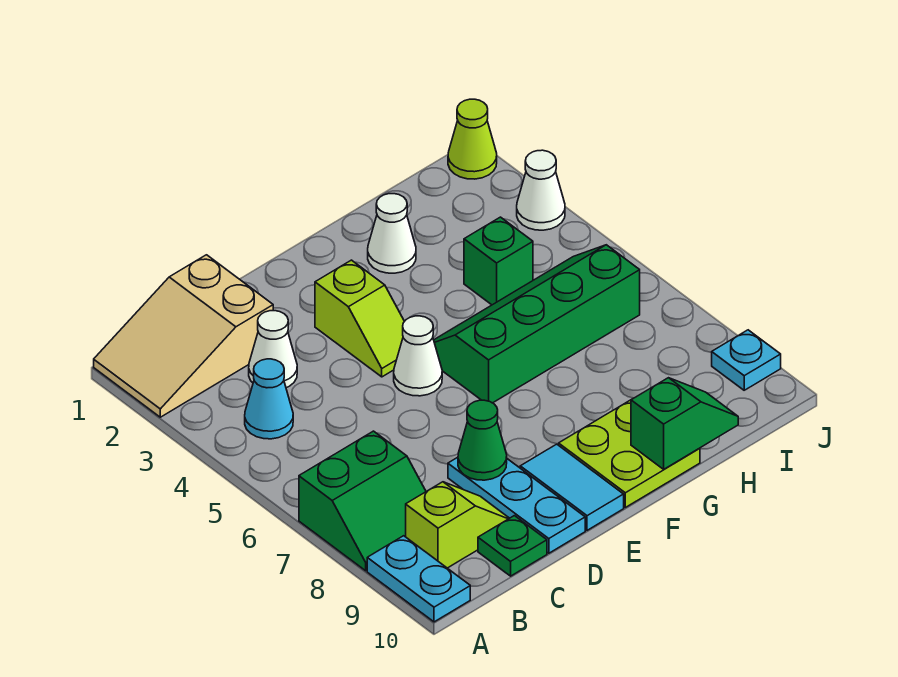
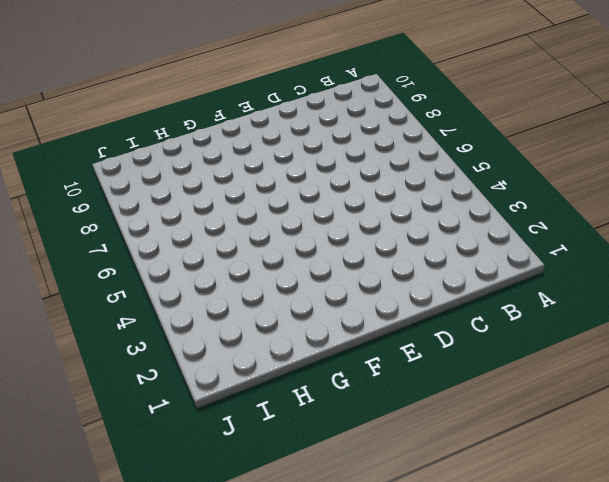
none -> tan slope A1:C2 level 1 top C
none -> green slope A7:B8 level 1 top 7
none -> cyan plate A9:A10 level 1

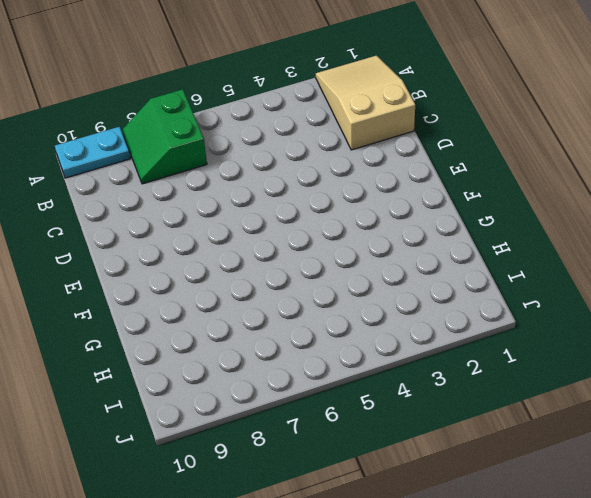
none -> cyan cone B4 level 1
none -> lime slope B9:C9 level 1 top B
none -> white cone C3 level 1

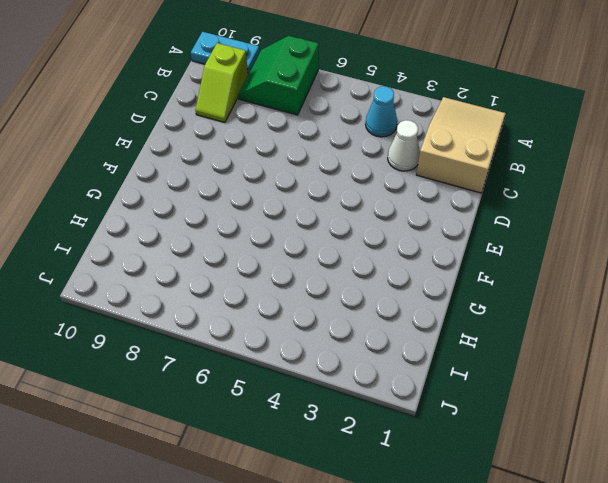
none -> green plate C10 level 1
none -> cyan plate D8:D10 level 1
none -> lime slope E3:E4 level 1 top 3

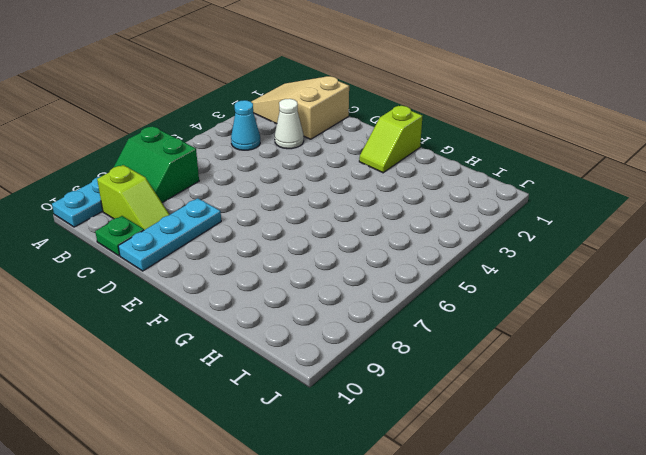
lime slope F1:F2 level 1 top 1 -> lime slope E3:E4 level 1 top 3
none -> white cone E5 level 1
none -> cyan tile E9:E10 level 1
none -> green slope F5:I6 level 1 top 6

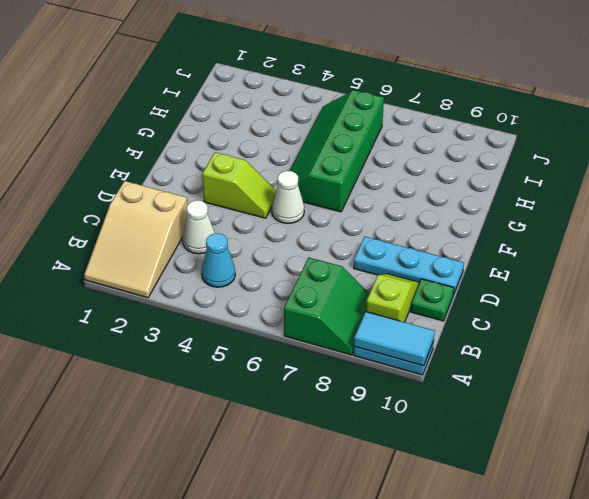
cyan tile A9:A10 level 2 -> cyan tile E9:E10 level 1
none -> lime plate F9:G10 level 1
none -> white cone G2 level 1
none -> green brick H4 level 1

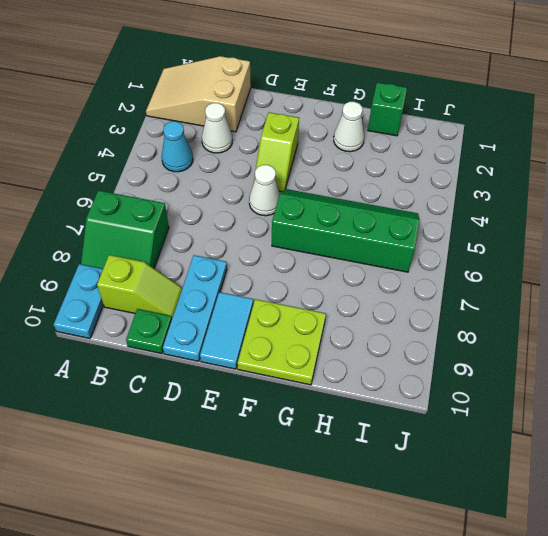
green brick H1 level 1 -> green brick H4 level 1
none -> lime cone J1 level 1
none -> white cone J3 level 1
none -> cyan plate J9 level 1

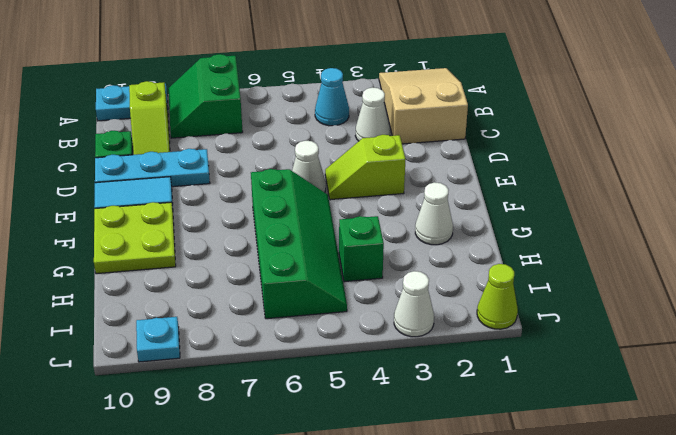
none -> green cone D8 level 2
none -> green slope G10:H10 level 2 top G

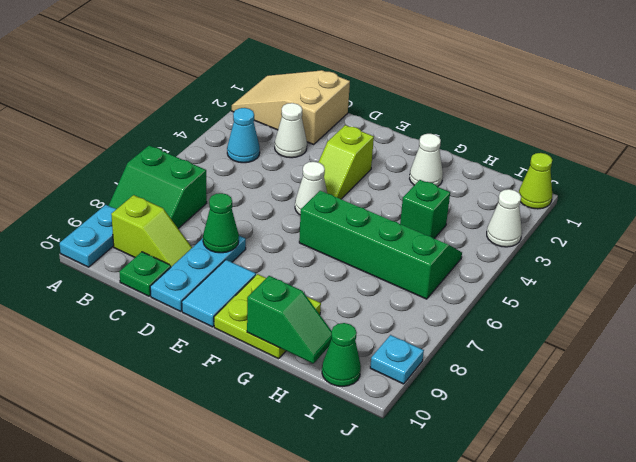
green cone I10 level 1 -> none

